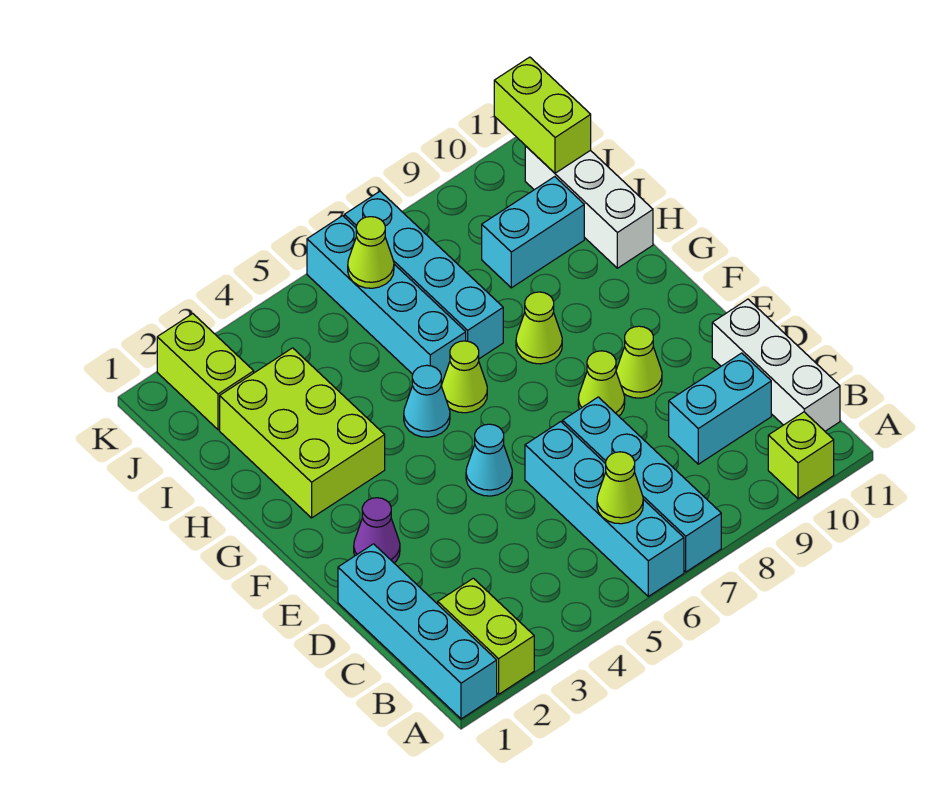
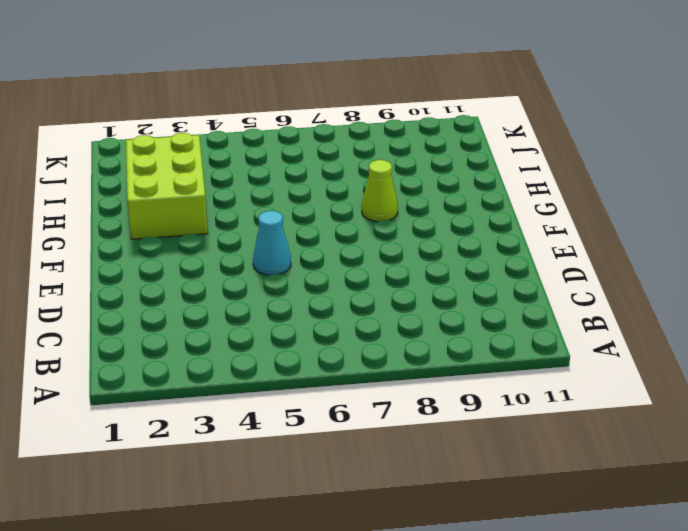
none -> cyan brick A1:D1 level 1
none -> lime brick A2:B2 level 1
none -> cyan brick A6:D6 level 1

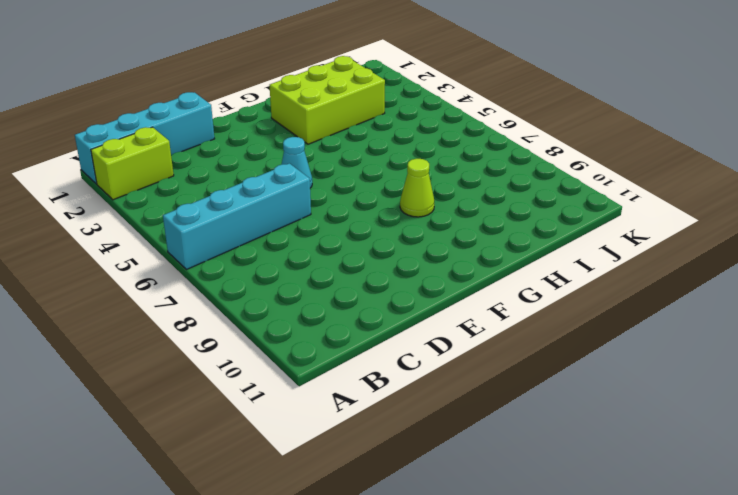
none -> cyan brick A7:D7 level 1
none -> lime brick A10 level 1
none -> white brick B11:D11 level 1

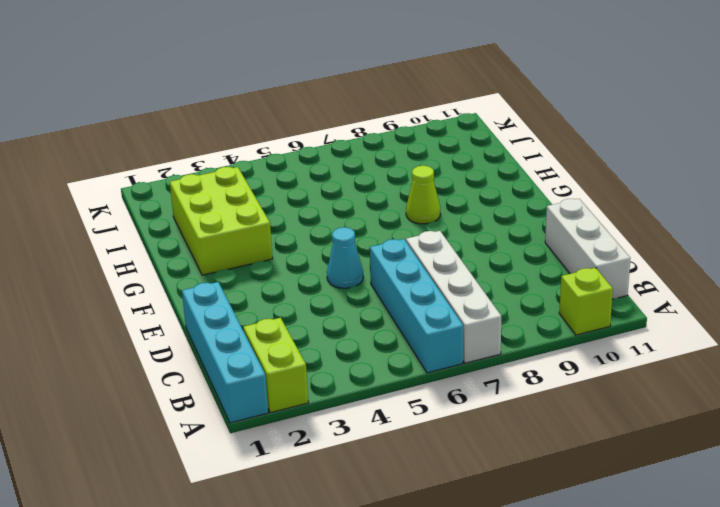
white brick A7:D7 level 1 -> cyan brick A7:D7 level 1
none -> cyan brick C9:C10 level 1
none -> purple cone E2 level 1
none -> lime cone E8 level 1

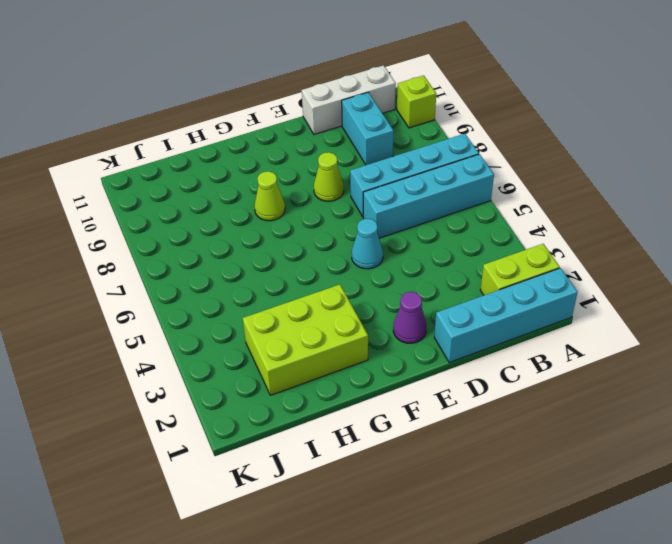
none -> lime cone E9 level 1
none -> cyan cone G5 level 1
none -> lime cone G6 level 1

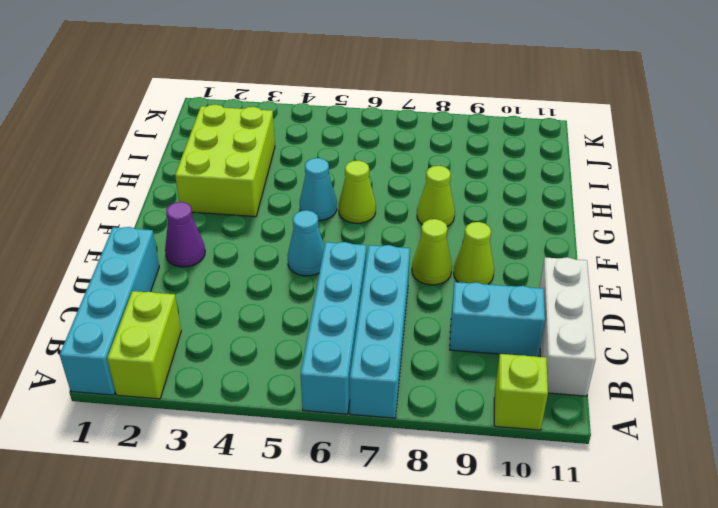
none -> cyan brick H6:K6 level 1
none -> cyan brick H7:K7 level 1
none -> white brick H11:J11 level 1

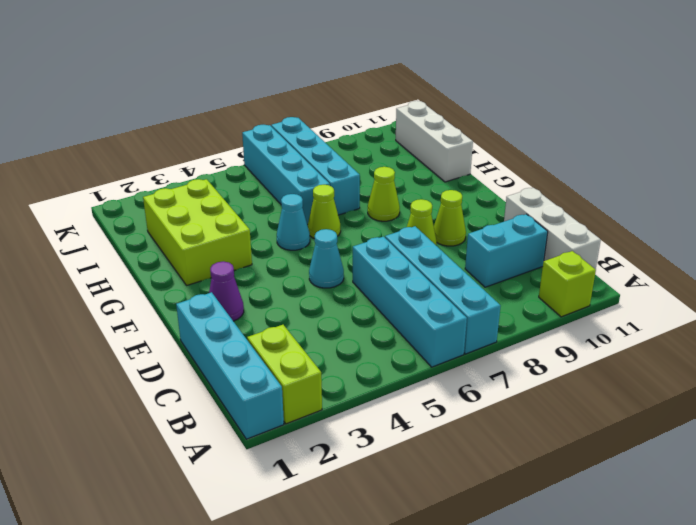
none -> cyan brick I9:I10 level 1
none -> lime brick J2:K2 level 1
none -> lime cone B6 level 2

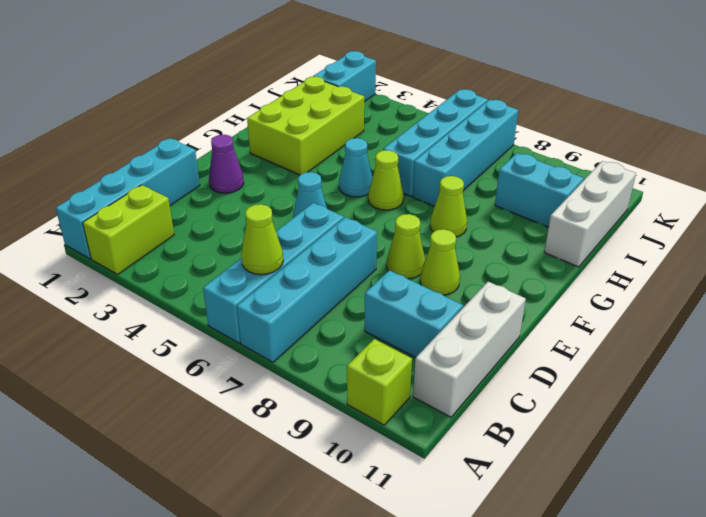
cyan brick J2:K2 level 1 -> lime brick J2:K2 level 1
none -> lime cone J6 level 2
none -> lime brick J11:K11 level 2

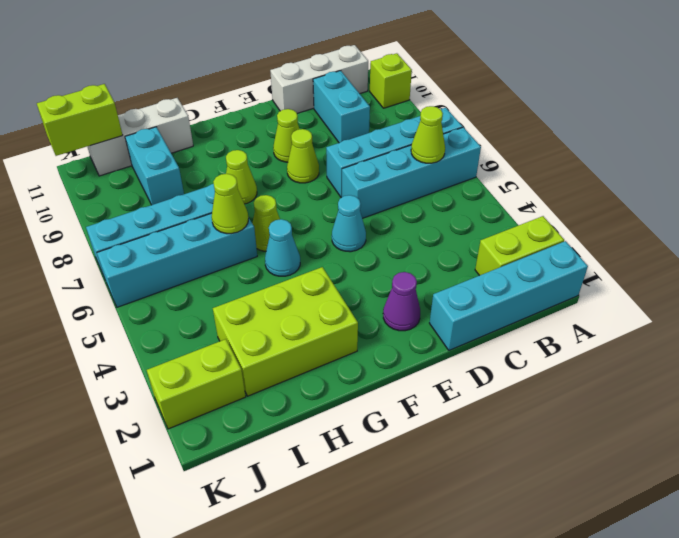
lime cone H6 level 2 -> lime cone J6 level 2

